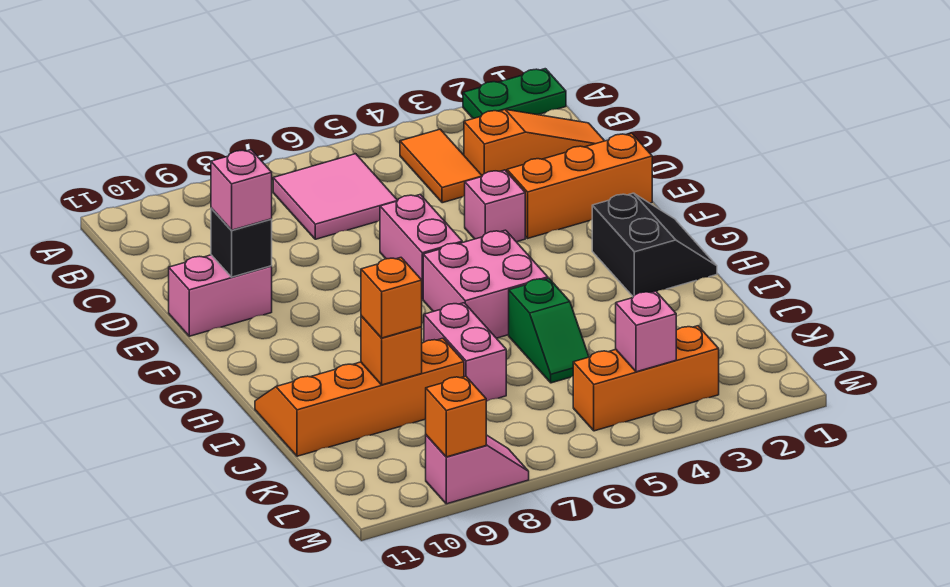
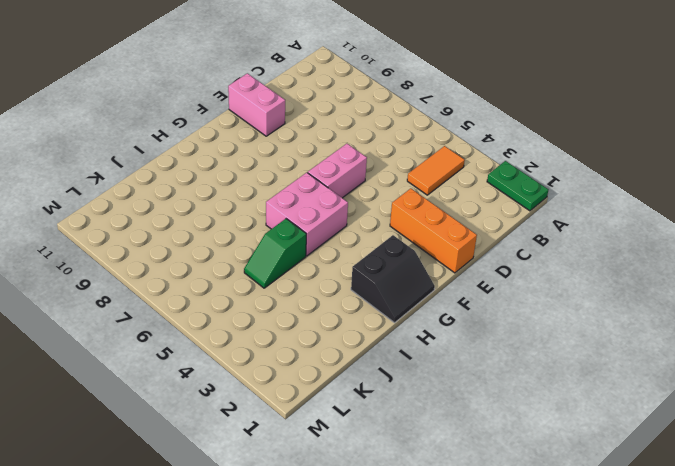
none -> pink tile B6:C7 level 1
none -> orange slope C1:C3 level 1 top 3
none -> pink brick E4 level 1

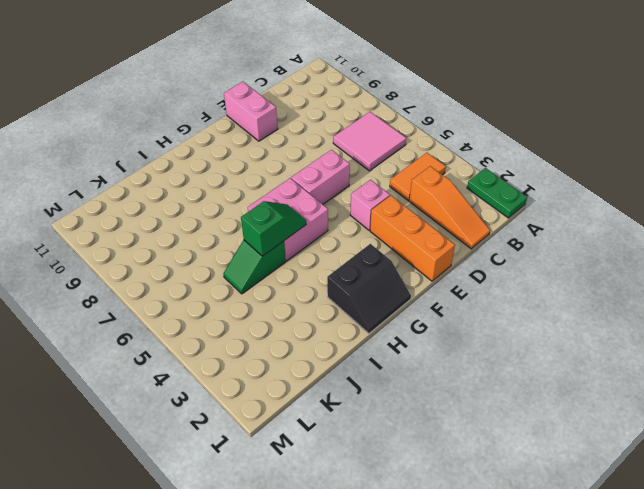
green slope H5:I5 level 2 top I -> none
none -> pink brick I7:J7 level 1
none -> orange slope I8:J11 level 1 top J
none -> orange brick L3:L5 level 1

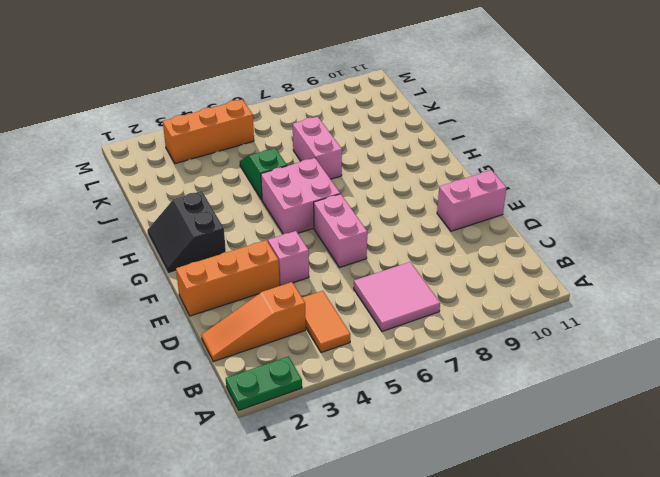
none -> orange slope I8:J11 level 1 top J
none -> pink slope M8:M9 level 1 top 9
none -> black brick E10 level 2

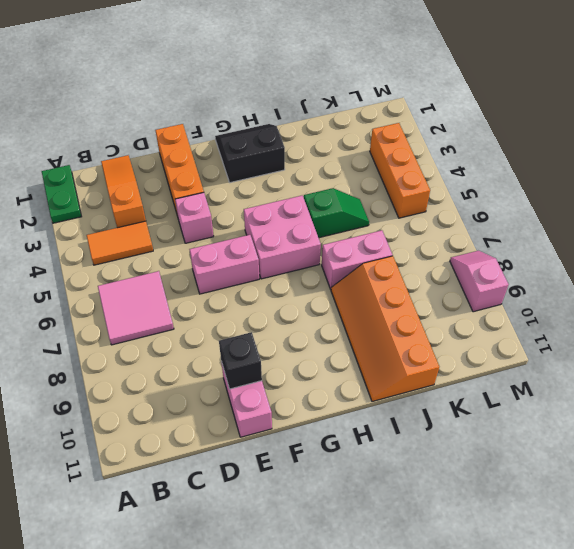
none -> orange brick J9 level 2
none -> pink brick L4 level 2
none -> orange brick M9 level 2

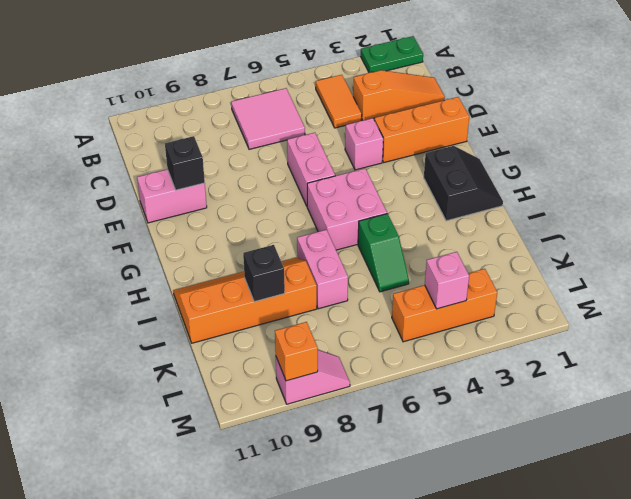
black brick J9 level 2 -> orange brick J9 level 2
none -> pink brick E10 level 3
none -> orange brick J9 level 3

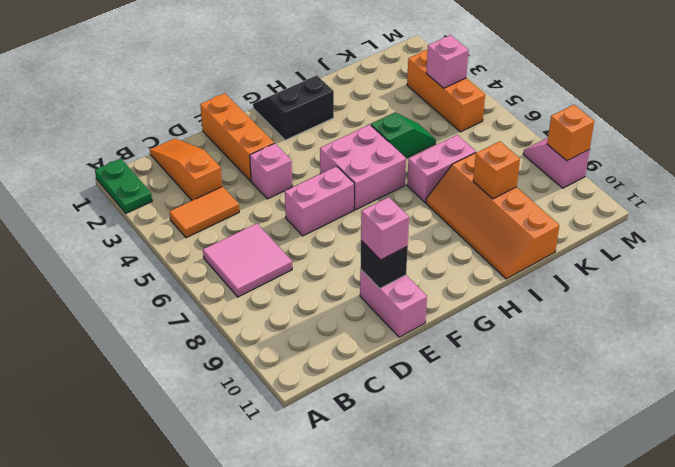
none -> orange brick J9 level 3

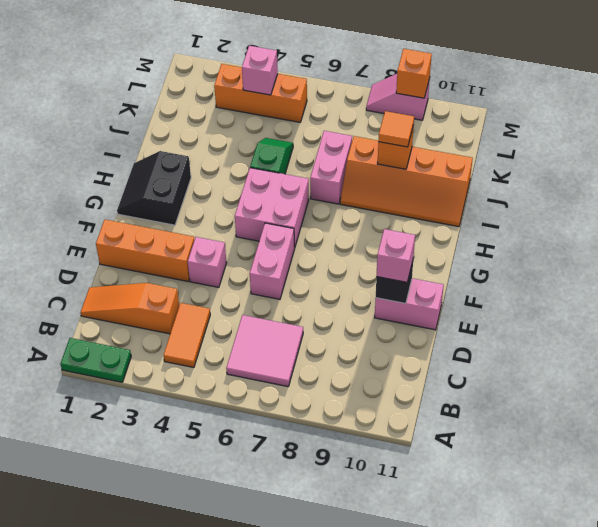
orange tile J9 level 3 -> orange brick J9 level 3

